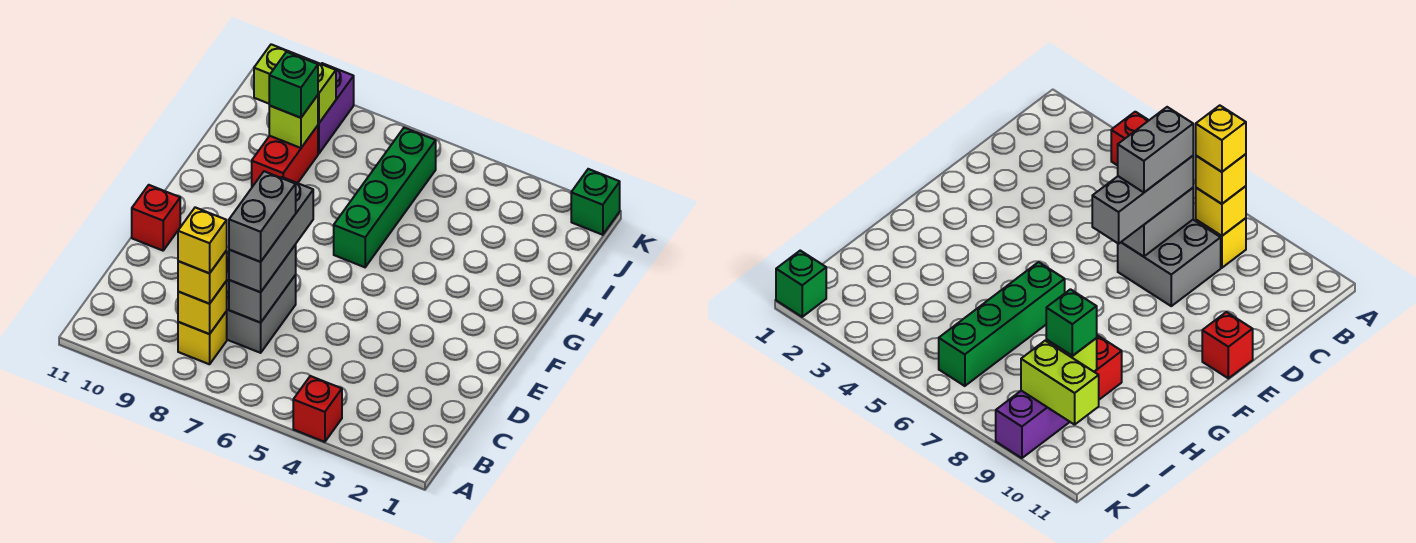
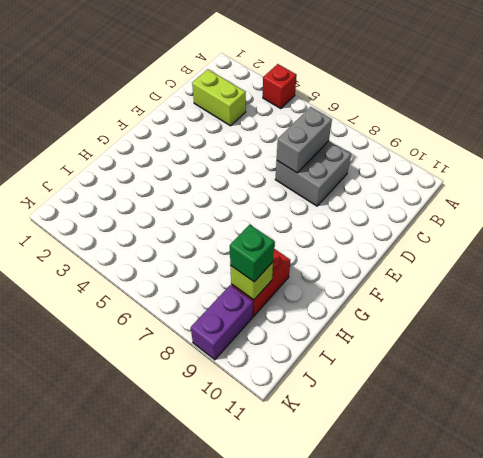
lime brick C2:C3 level 1 -> lime brick J9:J10 level 2
none -> yellow brick B8 level 1
none -> red brick E11 level 1
none -> green brick G6:J6 level 1

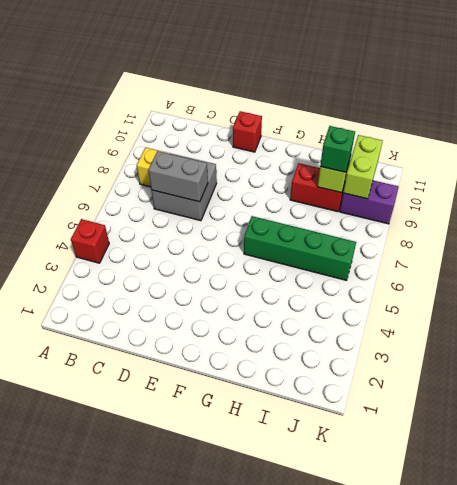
none -> green brick K1 level 1
none -> yellow brick B8 level 2
none -> yellow brick B8 level 3

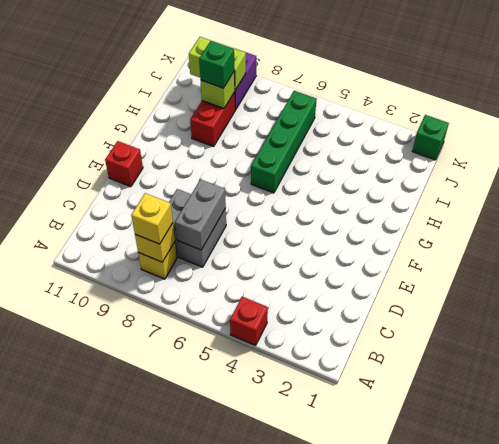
none -> grey brick C7:E7 level 3
none -> yellow brick B8 level 4
none -> grey brick C7:D7 level 4

